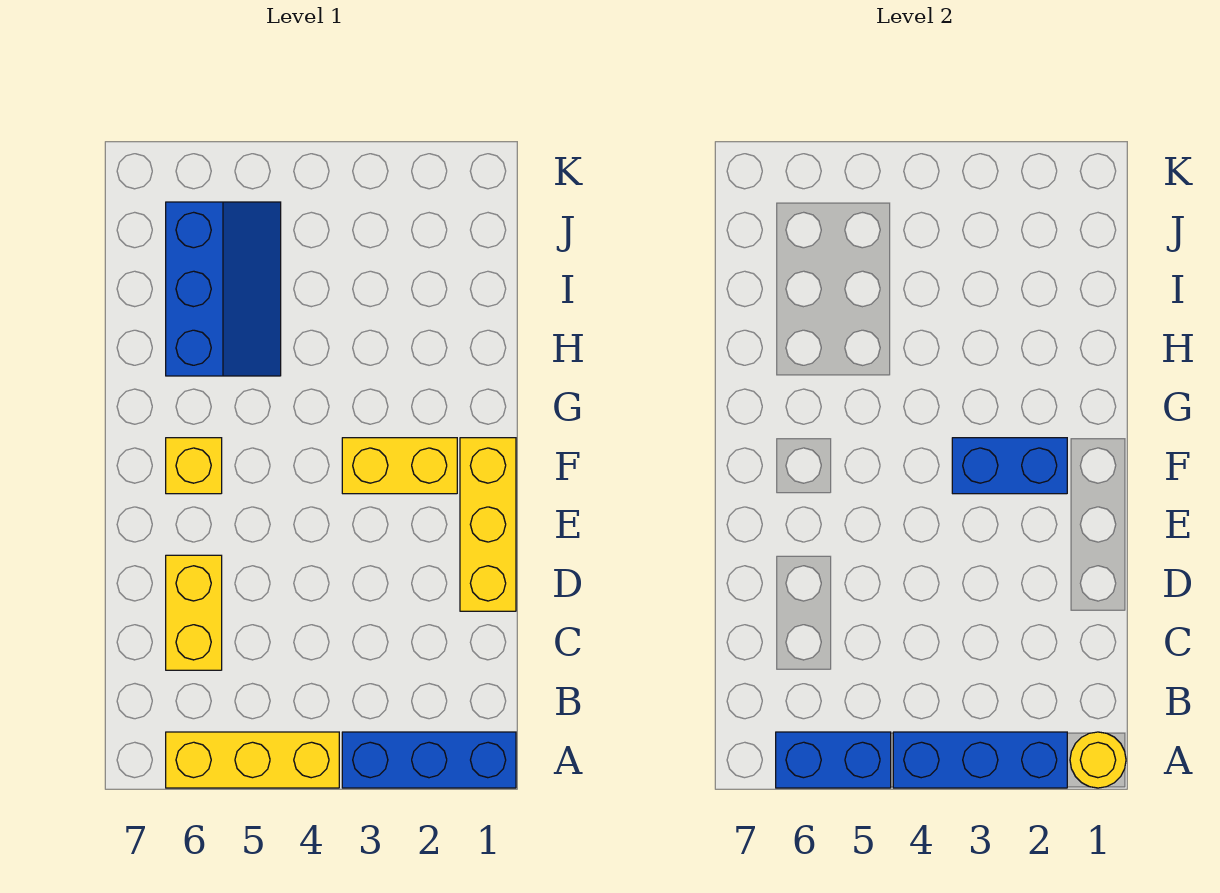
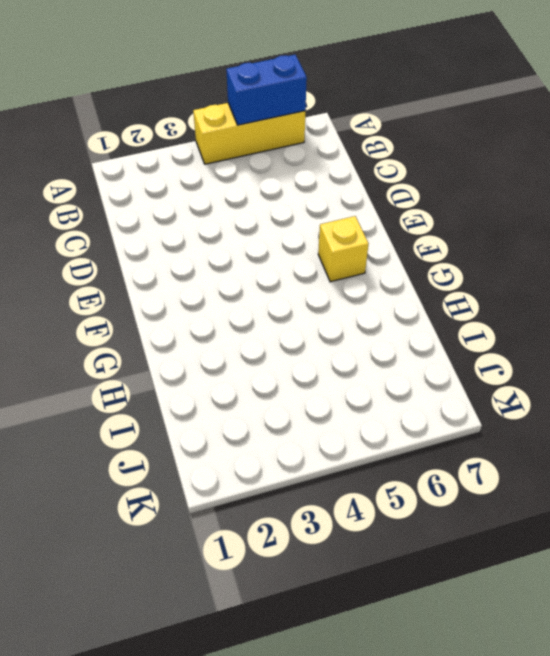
none -> blue brick A1:A3 level 1
none -> yellow brick C6:D6 level 1

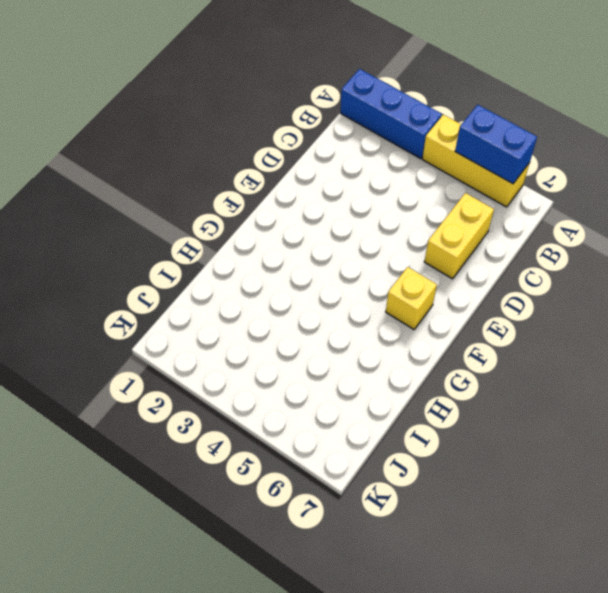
none -> yellow brick D1:F1 level 1
none -> yellow brick F2:F3 level 1

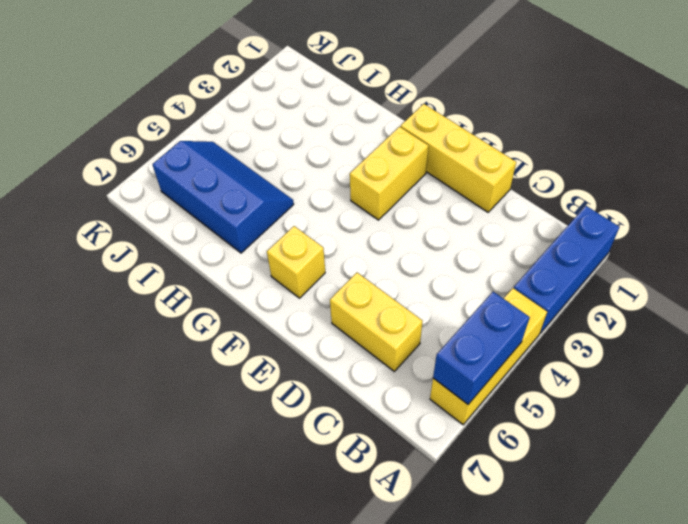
none -> yellow round brick A1 level 2
none -> blue brick A2:A4 level 2

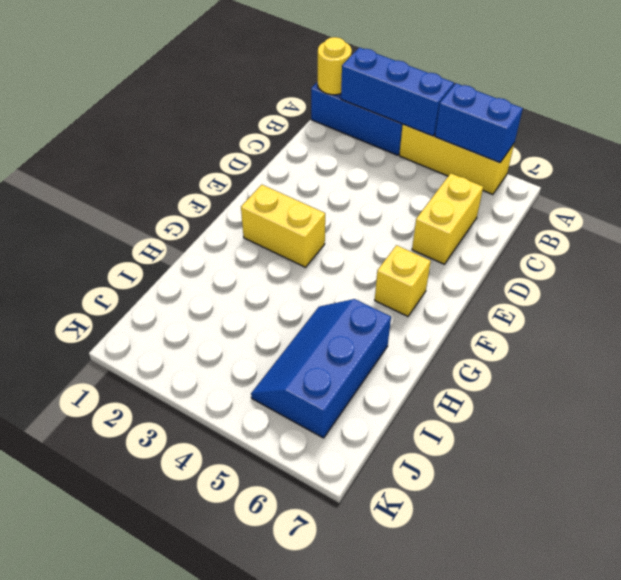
none -> yellow brick D1:F1 level 1
none -> blue brick F2:F3 level 2

